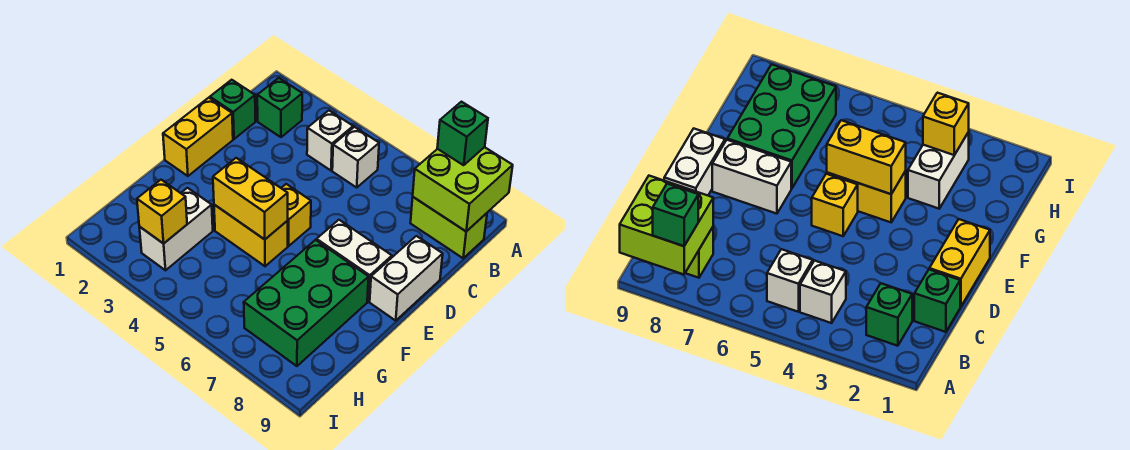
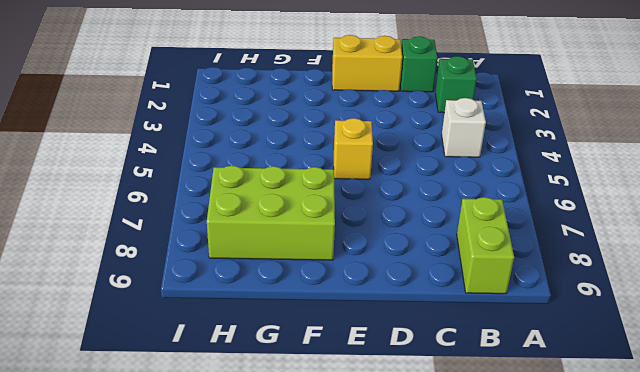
lime brick F7:H8 level 1 -> green brick F7:H8 level 1
none -> white brick B5 level 1
none -> white brick D9:E9 level 1
none -> white brick E7:E8 level 1

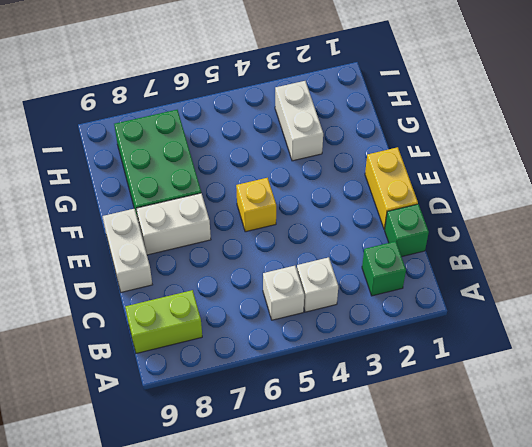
none -> yellow brick F4:F5 level 1
none -> lime brick A8:B9 level 2
none -> yellow brick F4:F5 level 2

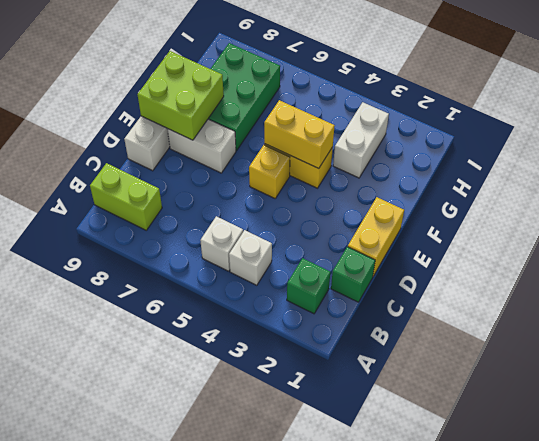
lime brick E8:F9 level 2 -> lime brick A8:B9 level 2
none -> yellow brick H3 level 2
none -> green brick A8 level 3

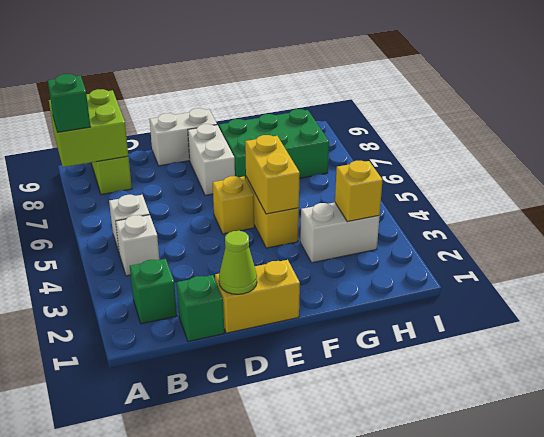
lime cone D1 level 2 -> none

